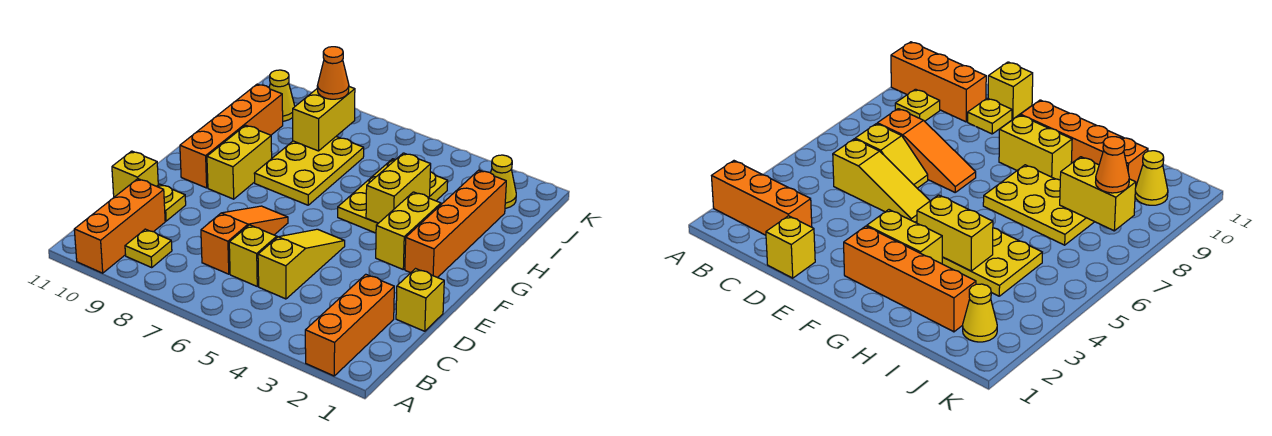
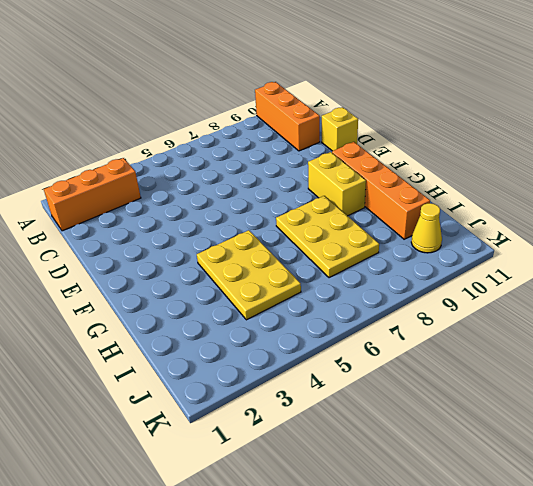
orange brick B1:B3 level 1 -> orange brick A2:C2 level 1
none -> yellow plate B9 level 1
none -> yellow slope C5:E5 level 1 top C
none -> yellow slope C6:D6 level 1 top C

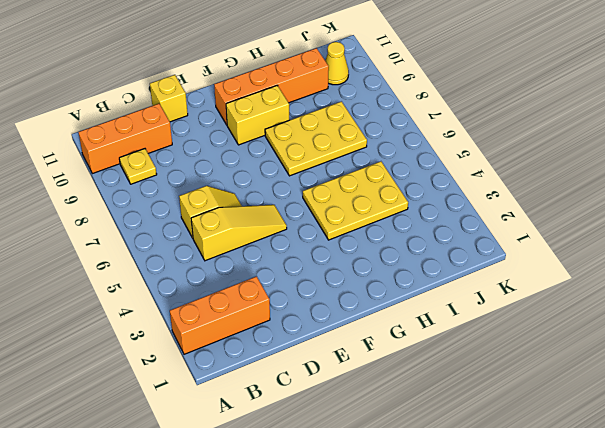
none -> orange slope C7:E7 level 1 top C
none -> yellow brick D1 level 1
none -> yellow plate D10 level 1

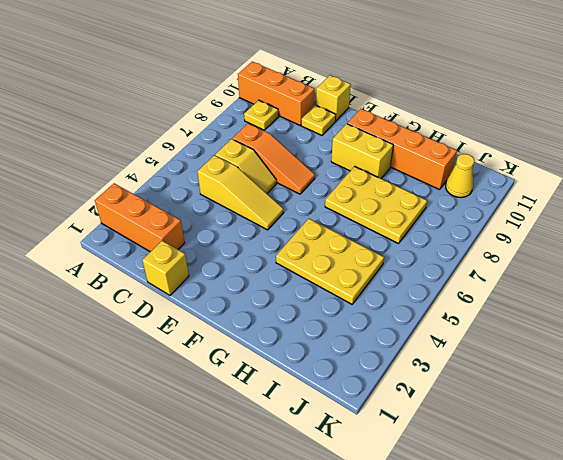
none -> orange brick F2:I2 level 1
none -> yellow brick F3:G3 level 1
none -> yellow cone J2 level 1

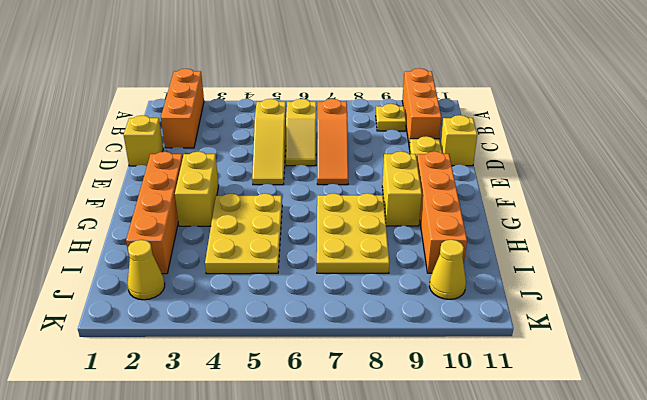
none -> yellow brick G4:H4 level 2
none -> yellow brick I8:J8 level 2
none -> orange cone J8 level 3

